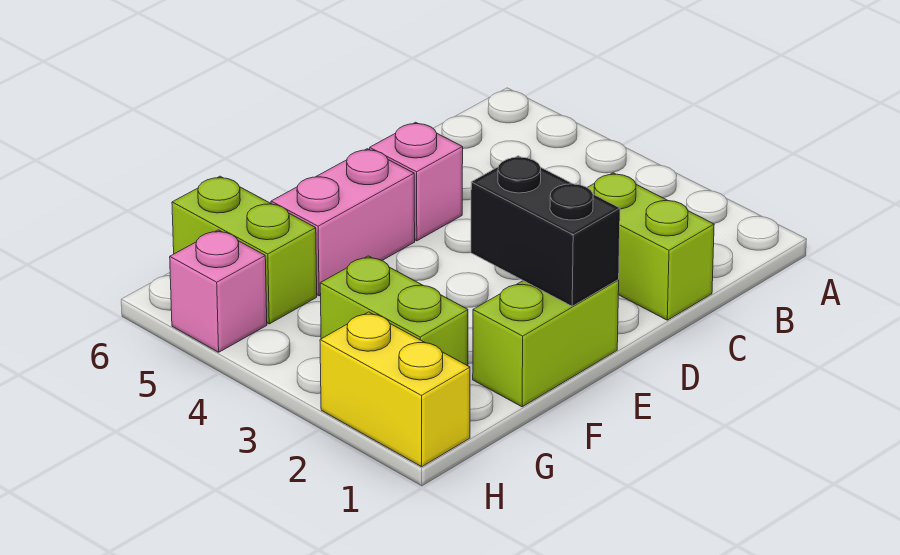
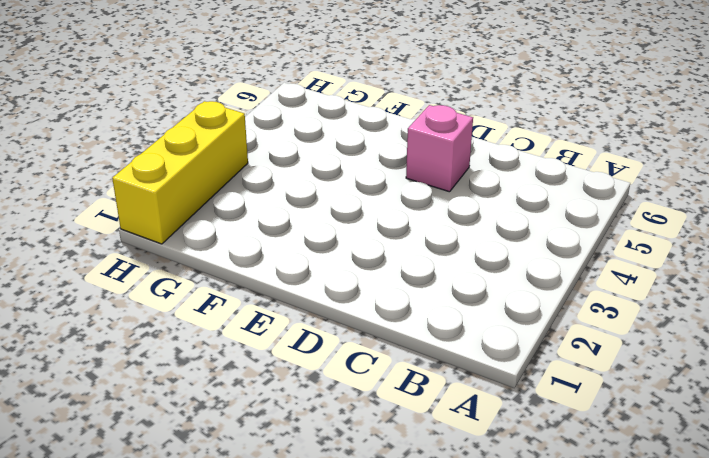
yellow brick H1:H3 level 1 -> yellow brick H1:H2 level 1
none -> lime brick C1:C2 level 1
none -> lime brick E1:F1 level 1

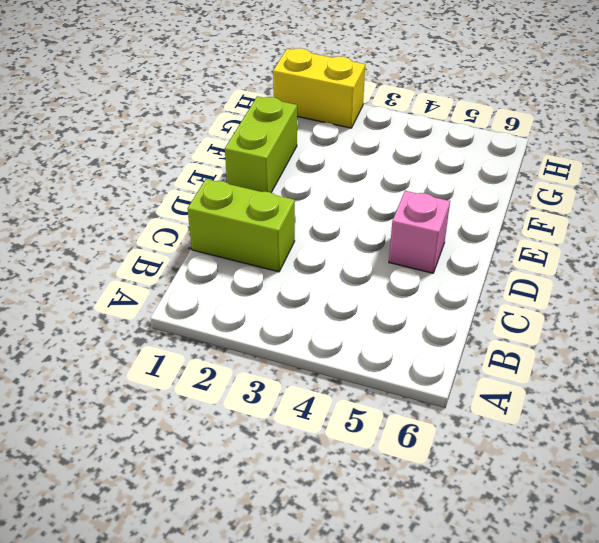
none -> pink brick E5:F5 level 1
none -> lime brick G2:G3 level 1

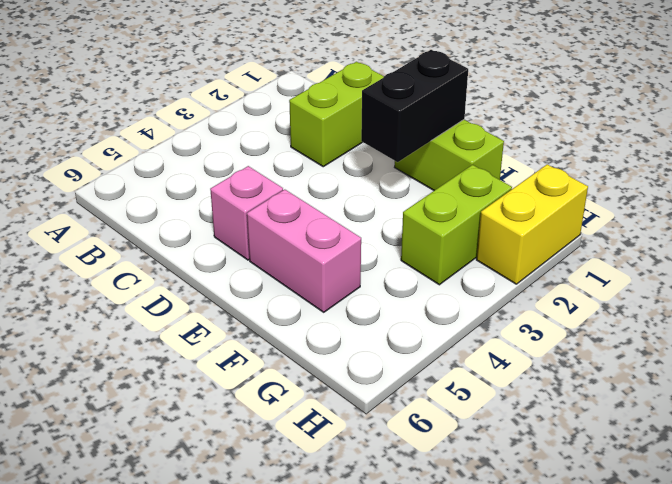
none -> lime brick G5:G6 level 1
none -> pink brick H5 level 1

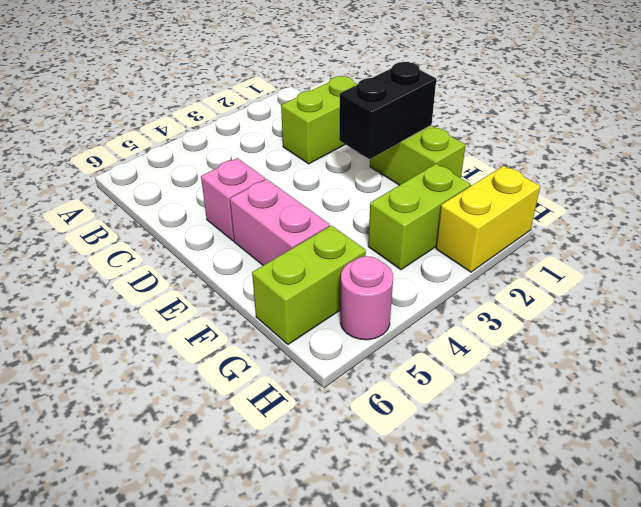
pink round brick H5 level 1 -> pink brick H5 level 1

